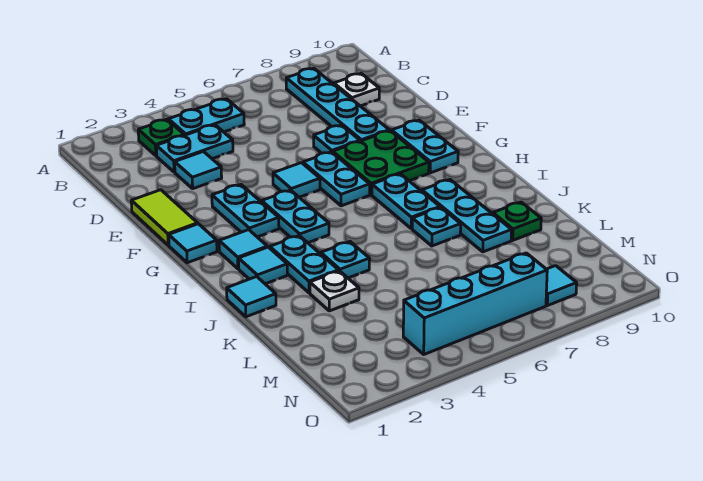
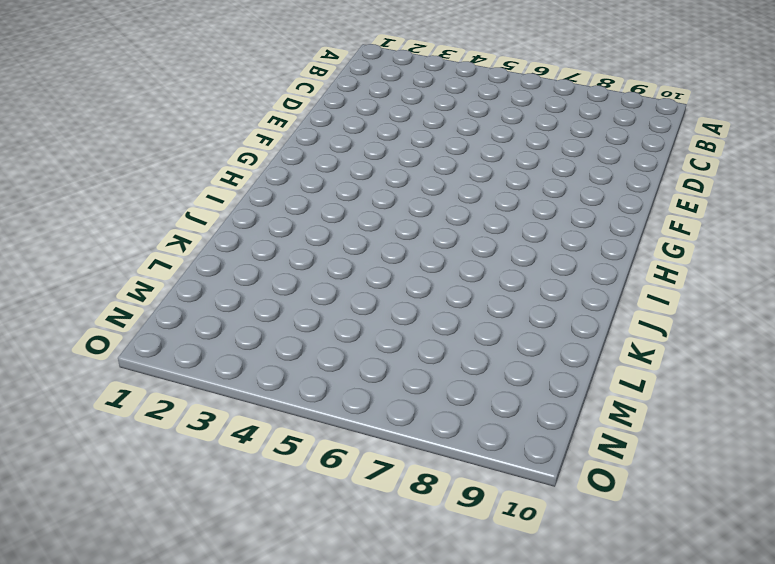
none -> green plate B3 level 1
none -> cyan plate B4:B5 level 1
none -> cyan plate B8:E8 level 1

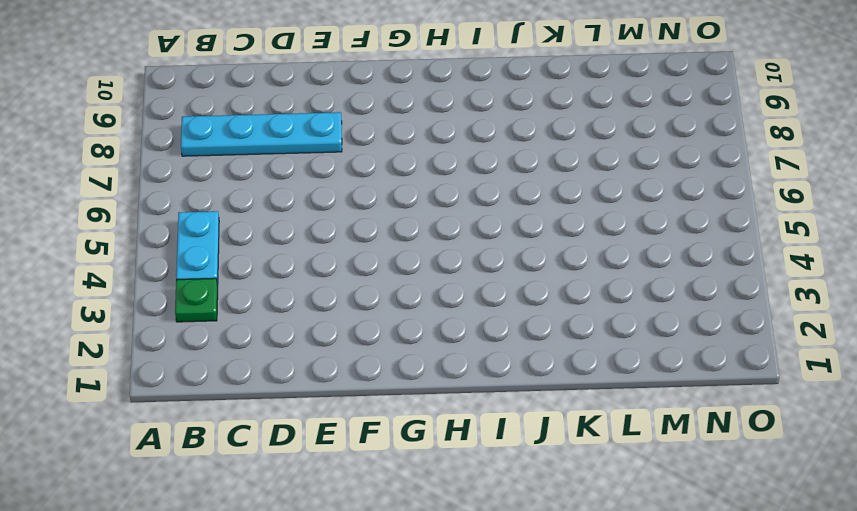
none -> cyan plate C3:C4 level 1
none -> white plate C9 level 1
none -> cyan tile D3 level 1

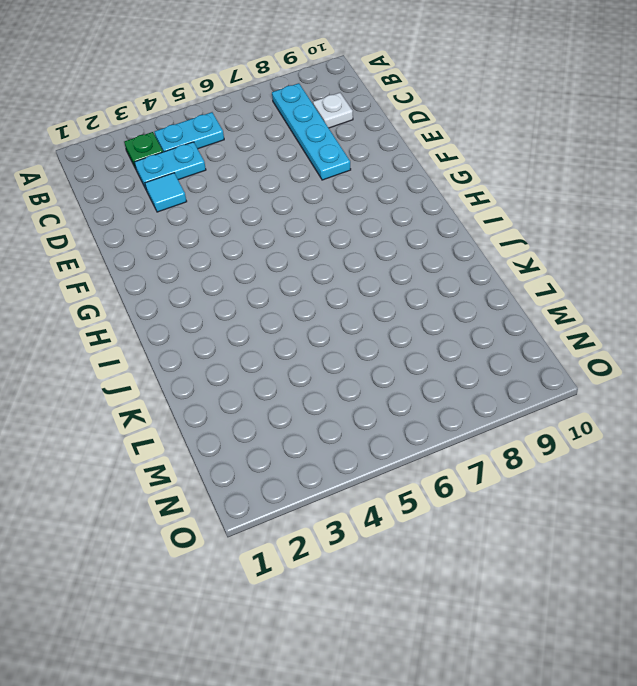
none -> lime tile E1:F1 level 1
none -> cyan plate E7 level 1
none -> cyan plate F3:G3 level 1

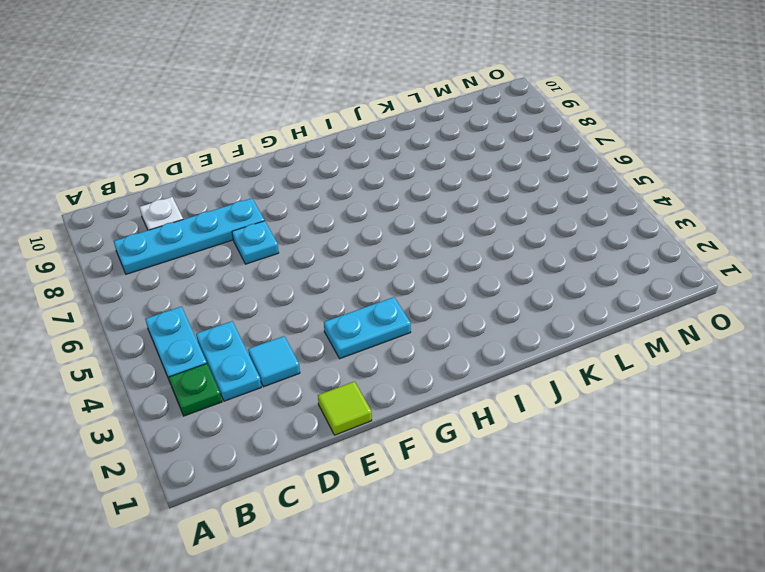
lime tile E1 level 1 -> lime tile E1:F1 level 1
none -> cyan tile F5 level 1
none -> cyan plate F6:G6 level 1
none -> green plate F7:G8 level 1

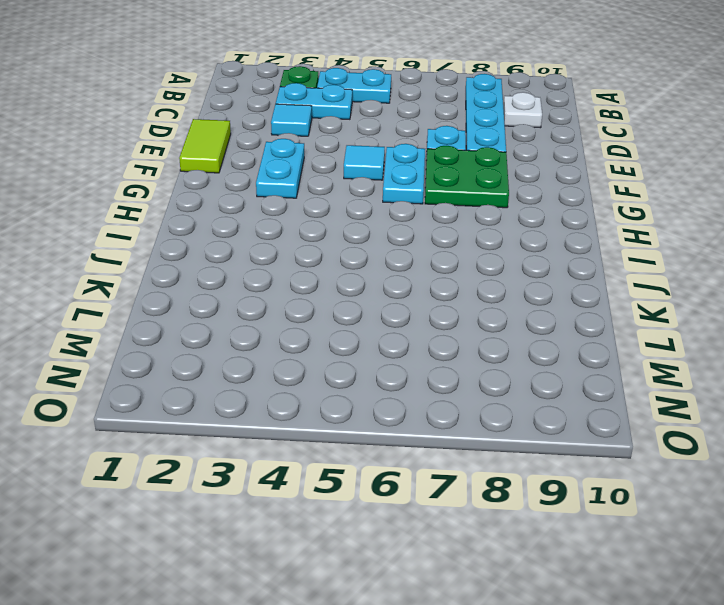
none -> cyan plate F9:G9 level 1
none -> cyan tile G1 level 1
none -> cyan plate G4:H4 level 1

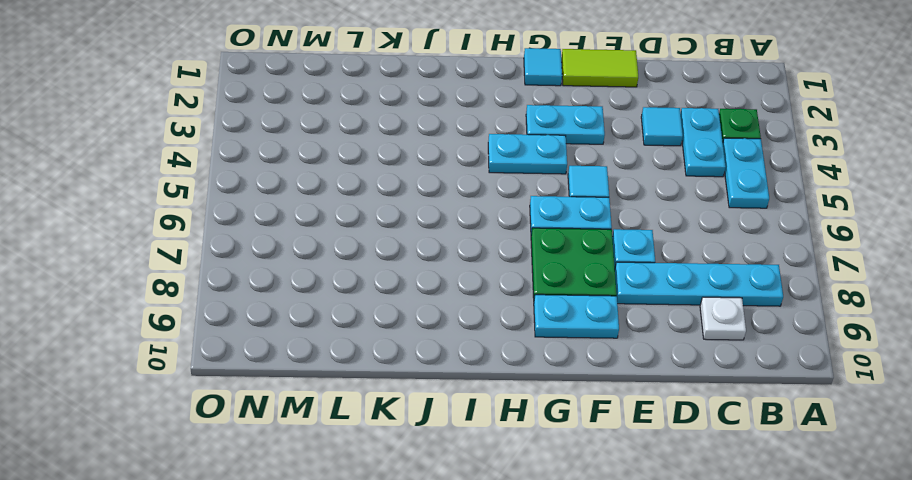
none -> cyan tile H2 level 1
none -> cyan plate H7:I7 level 1
none -> cyan tile I2 level 1

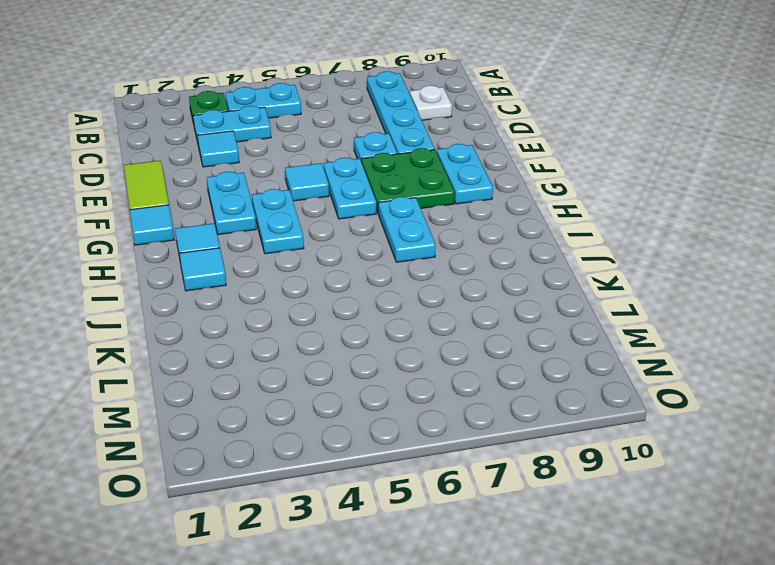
none -> cyan plate I3:J3 level 1
none -> cyan plate I8:K8 level 1
none -> cyan tile J1 level 1

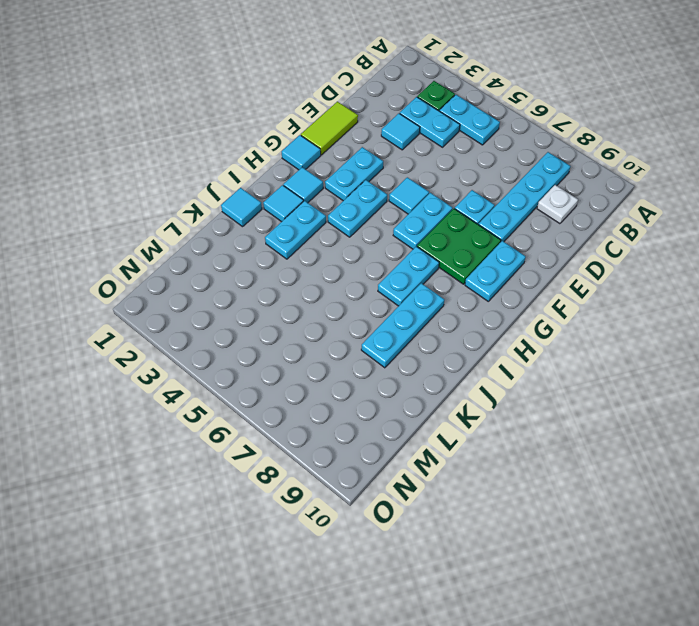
none -> cyan plate J4 level 1
none -> cyan plate J7 level 1
none -> white plate K3 level 1

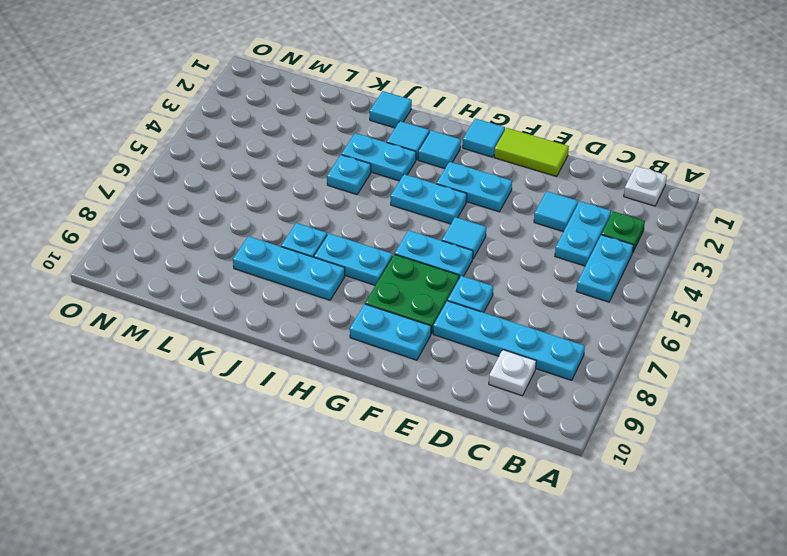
white plate B1 level 1 -> white plate K3 level 1
none -> green plate K9 level 1
none -> cyan brick N4:N7 level 1
none -> cyan tile N8 level 1

